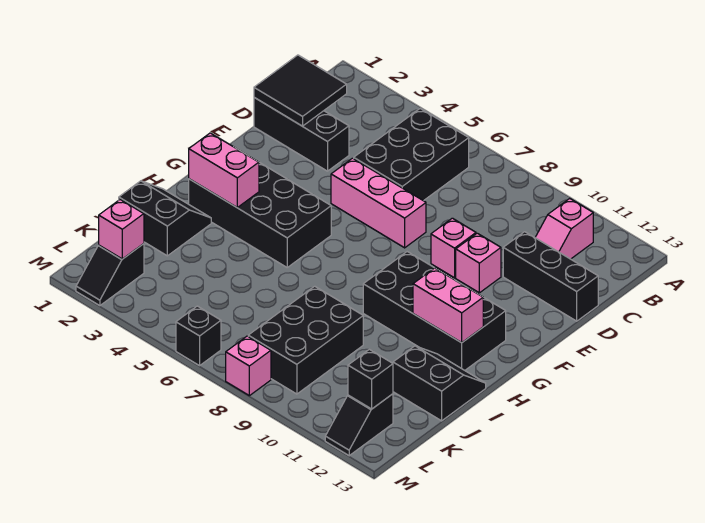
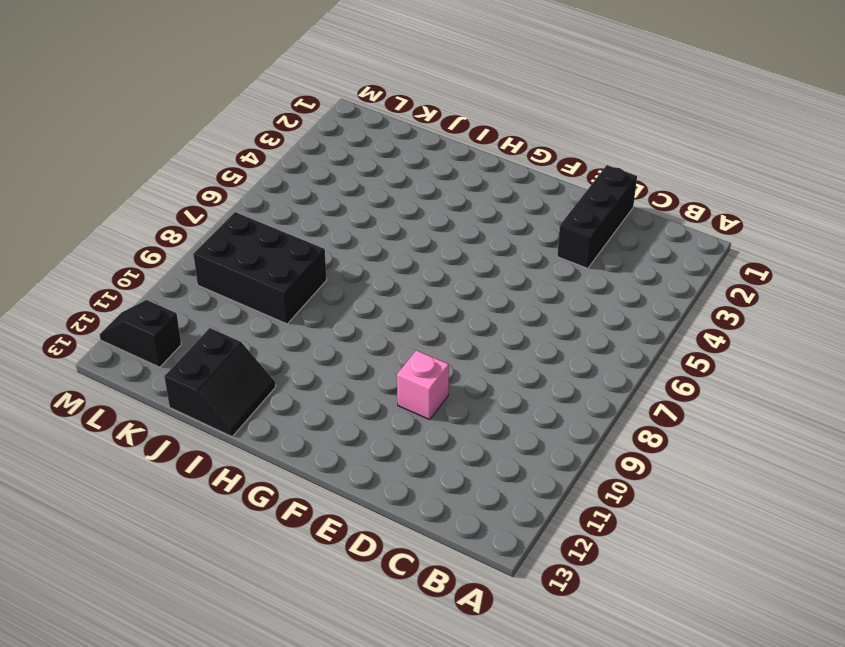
none -> black brick B5:D6 level 1
none -> pink slope B11:C11 level 1 top B
none -> black brick D11:D13 level 1

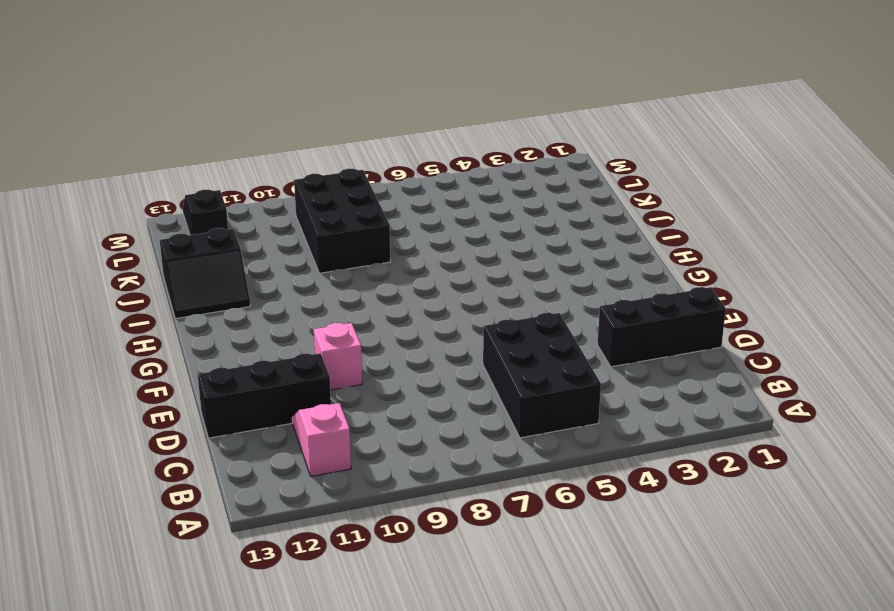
none -> pink brick E5:E7 level 1
none -> pink brick E9 level 1
none -> black brick G2:H5 level 1

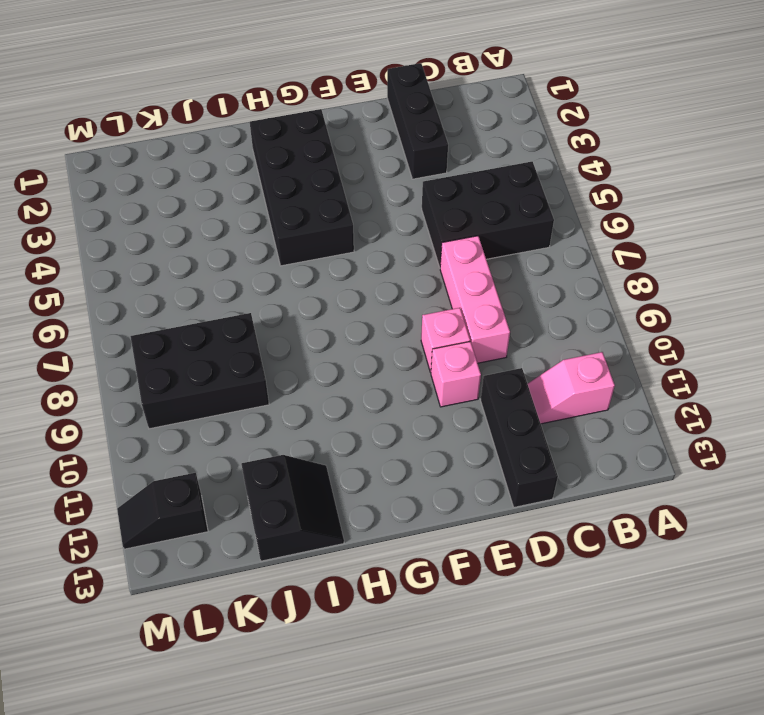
pink brick D7:D9 level 1 -> pink brick E5:E7 level 1
none -> black brick G9:H12 level 1
none -> black slope I1:J2 level 1 top J
none -> black slope L2:M2 level 1 top L

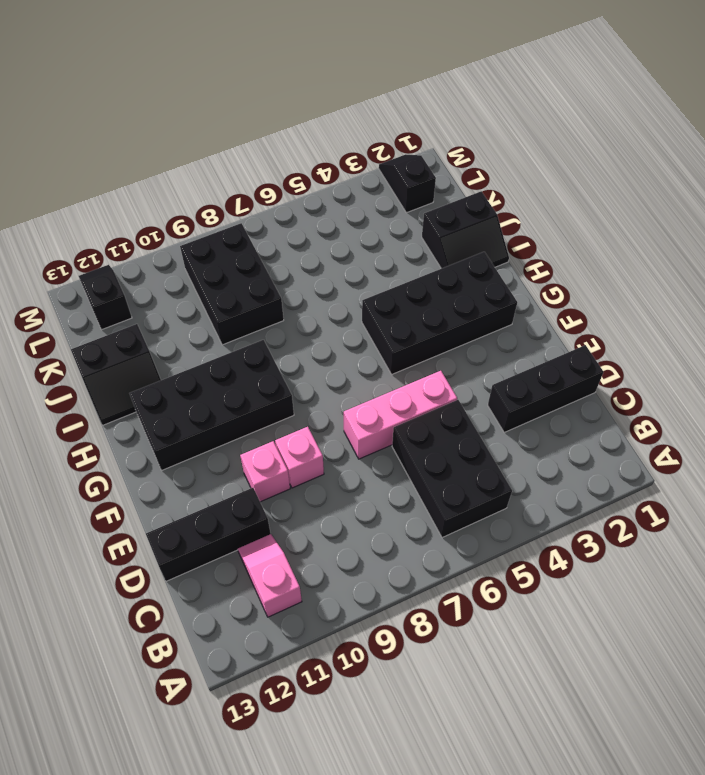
none -> black brick M6 level 1
none -> pink brick M8 level 1
none -> black tile C1:D2 level 2

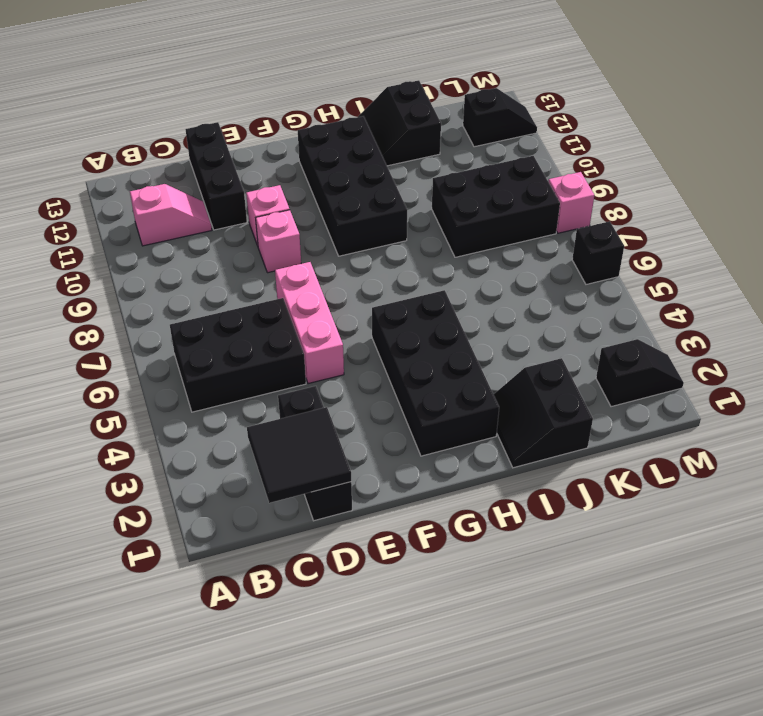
none -> pink brick H2:H3 level 2
none -> pink brick H11:H12 level 2
none -> pink brick L2 level 2

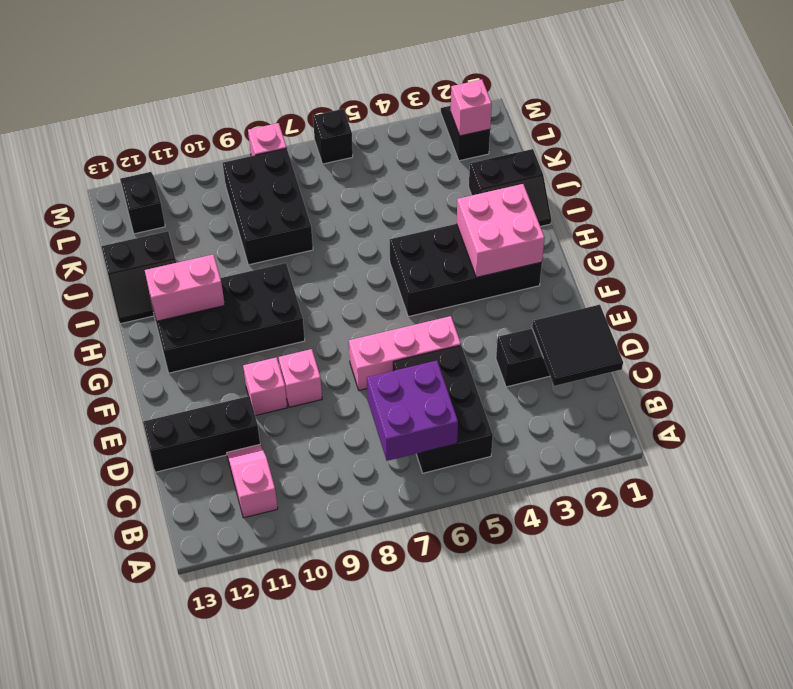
purple brick B6:C7 level 2 -> none
pink brick G2:H3 level 2 -> pink brick H2:H3 level 2
none -> black brick L12 level 2

